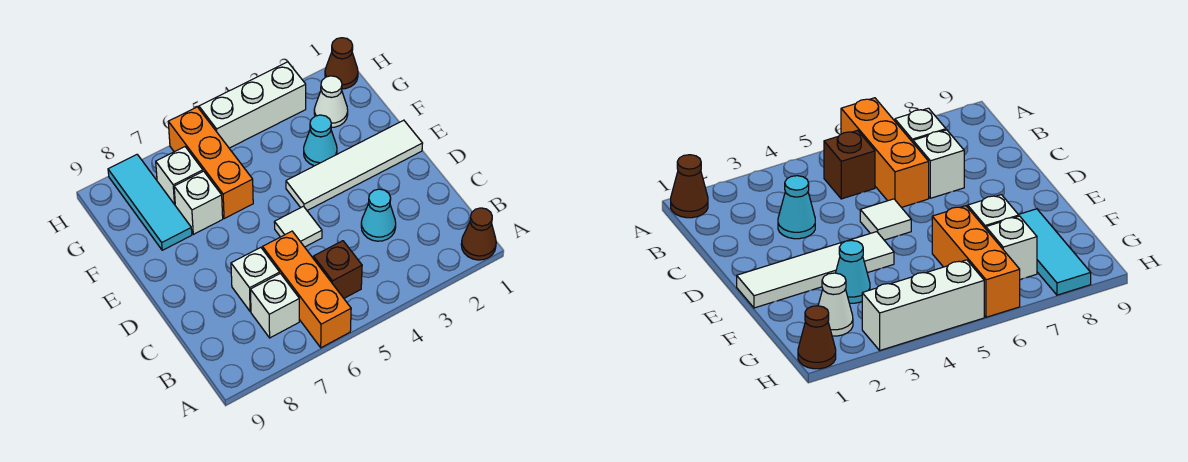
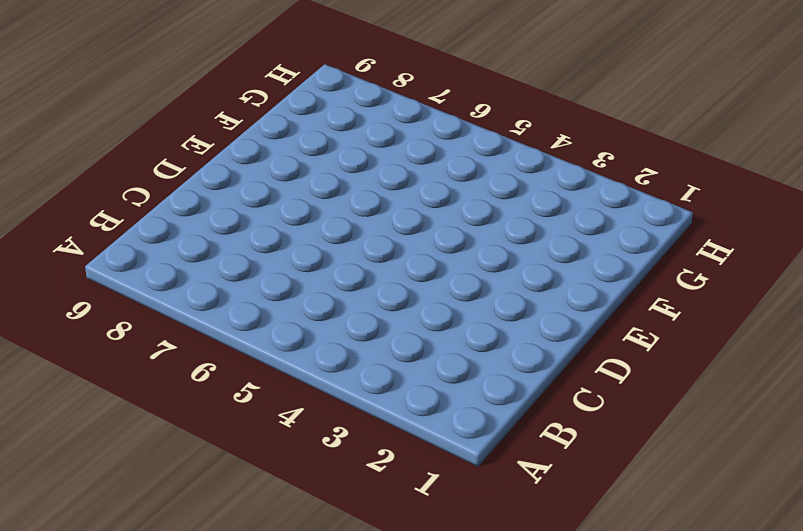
none -> brown cone A1 level 1
none -> orange brick A6:C6 level 1
none -> brown brick B5 level 1

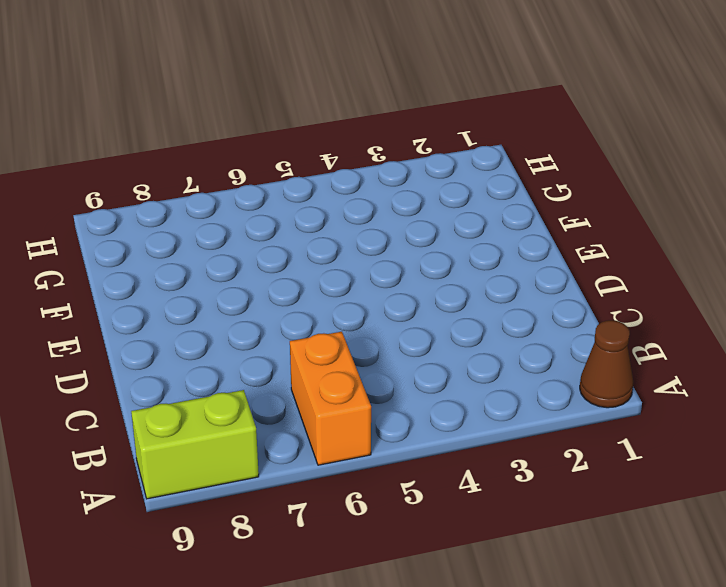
orange brick A6:B6 level 1 -> orange brick A6:C6 level 1
lime brick A8:A9 level 1 -> none
none -> brown brick B5 level 1
none -> white brick B7 level 1
none -> cyan cone C3 level 1

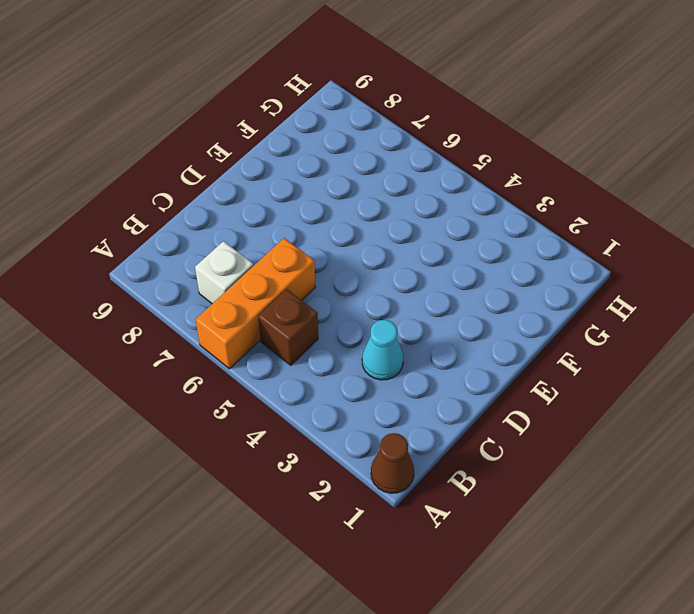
none -> white brick C7 level 1
none -> white tile D5 level 1
none -> white tile E1:E4 level 1

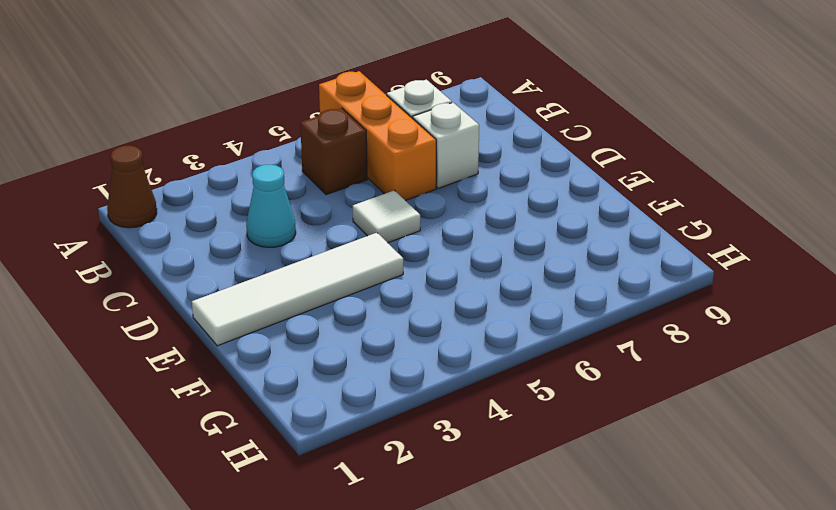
none -> cyan cone F3 level 1
none -> orange brick F6:H6 level 1
none -> white brick F7 level 1

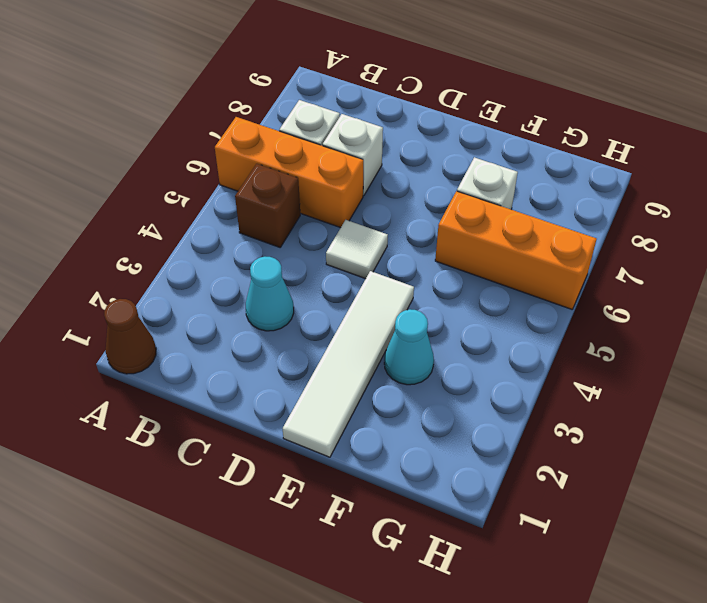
none -> cyan tile F8:H8 level 1
none -> white cone G2 level 1
none -> white brick G7 level 1

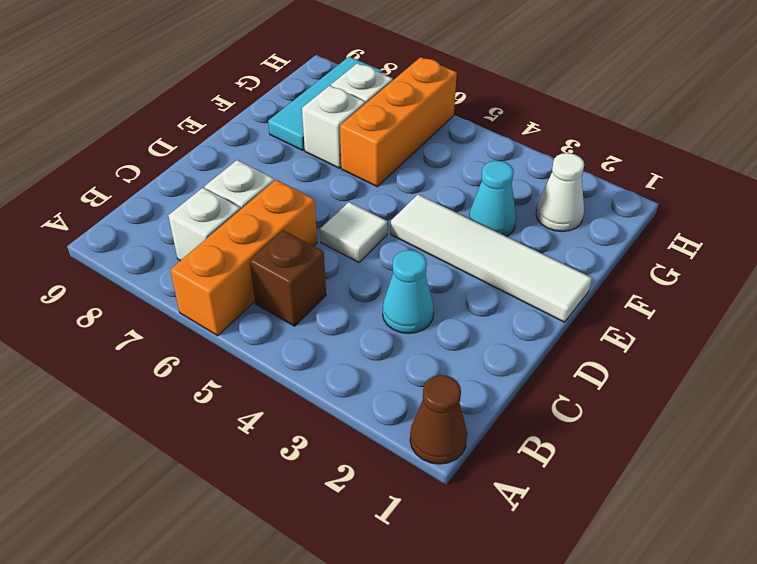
none -> brown cone H1 level 1
none -> white brick H3:H5 level 1

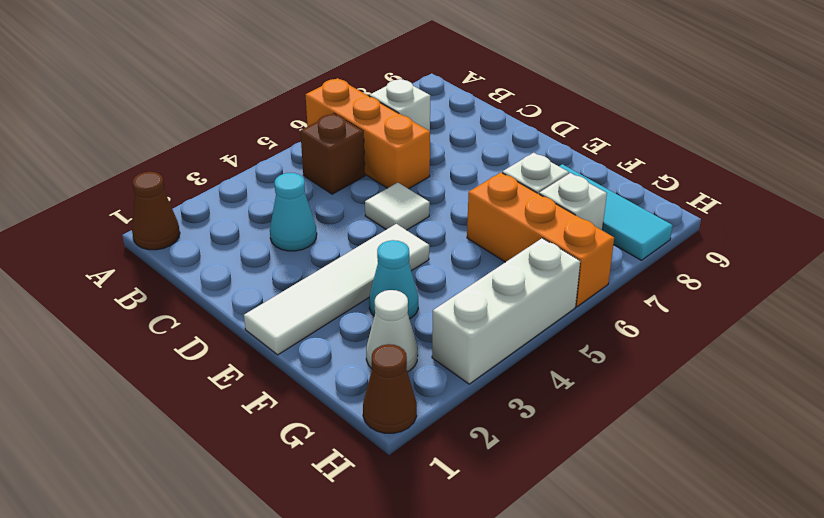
none -> white brick C7 level 1

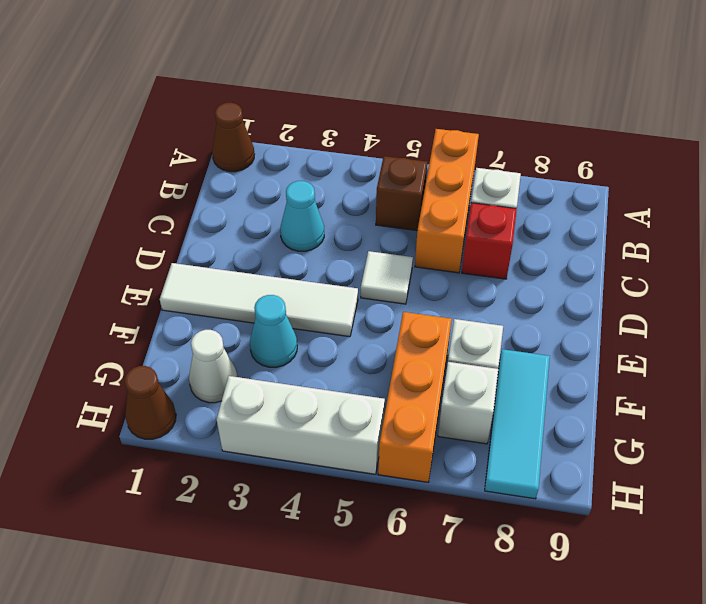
red brick C7 level 1 -> white brick C7 level 1

